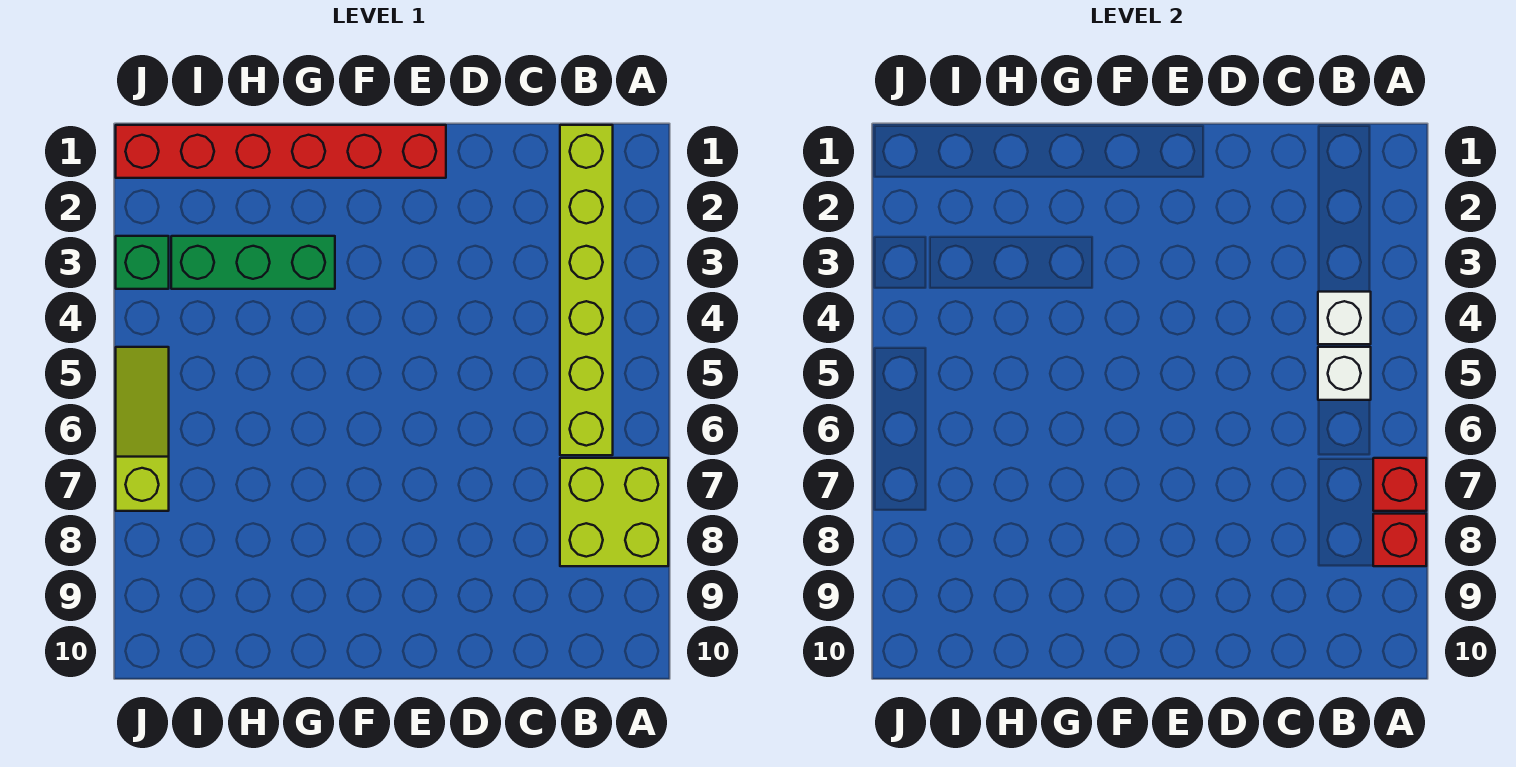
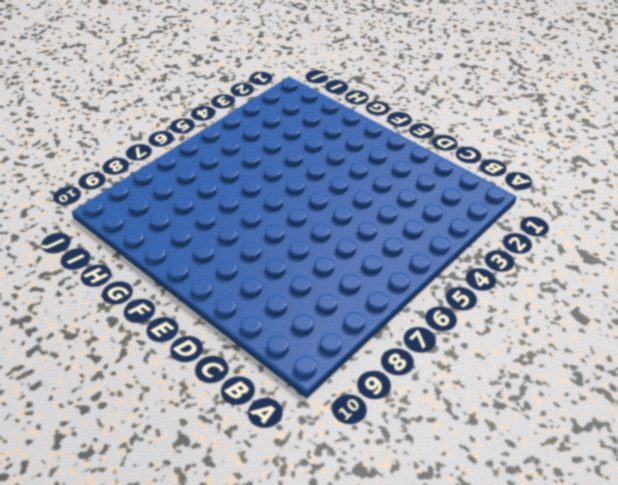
none -> lime brick A7:B8 level 1
none -> lime brick B1:B6 level 1

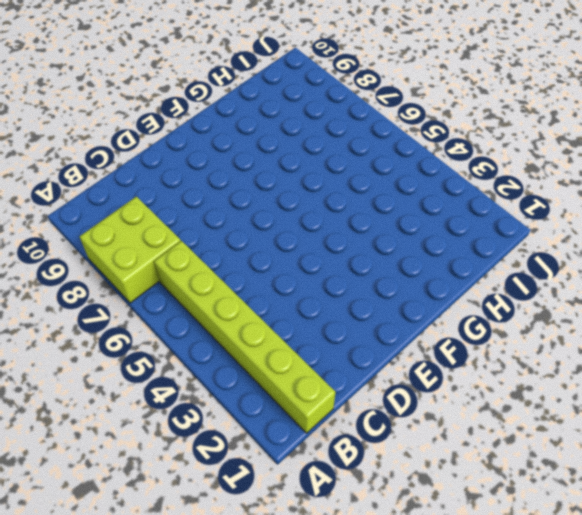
none -> red brick E1:J1 level 1
none -> green brick G3:I3 level 1

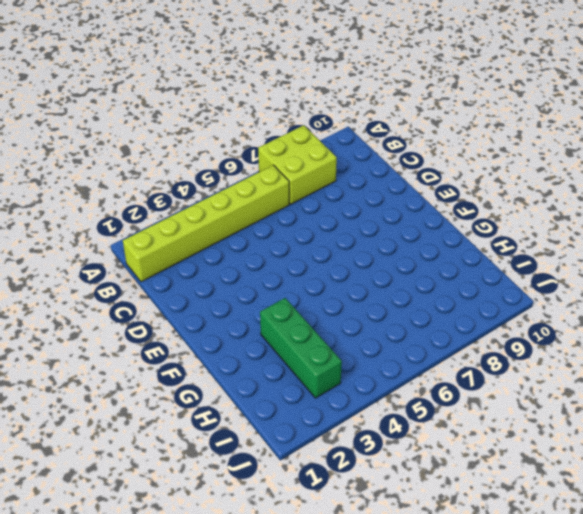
none -> red brick E1:J1 level 1
none -> green brick J3 level 1

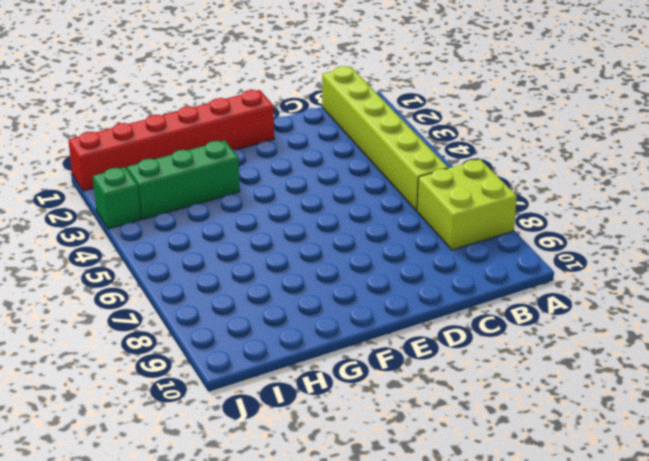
none -> lime slope J5:J7 level 1 top 7
none -> red brick A7 level 2

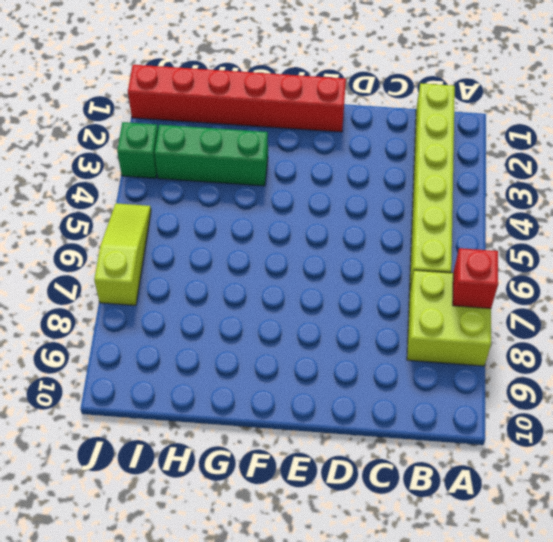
none -> red brick A8 level 2
none -> white brick B4 level 2

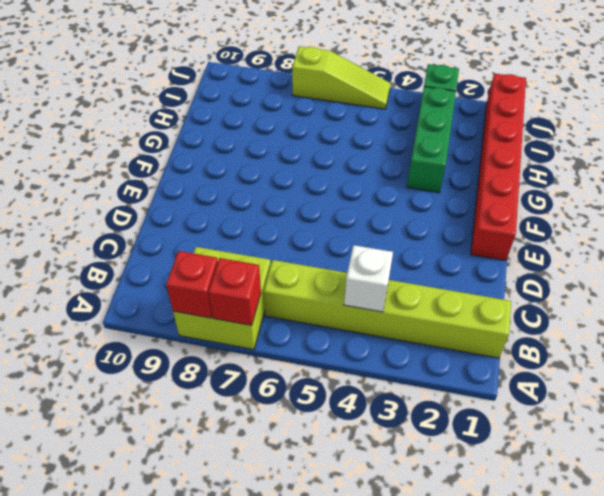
none -> white brick B5 level 2

